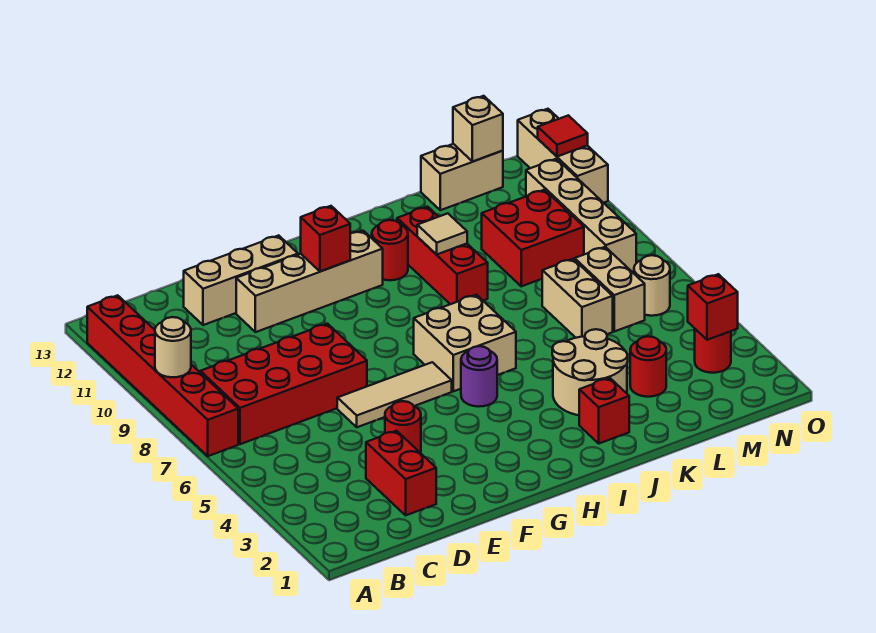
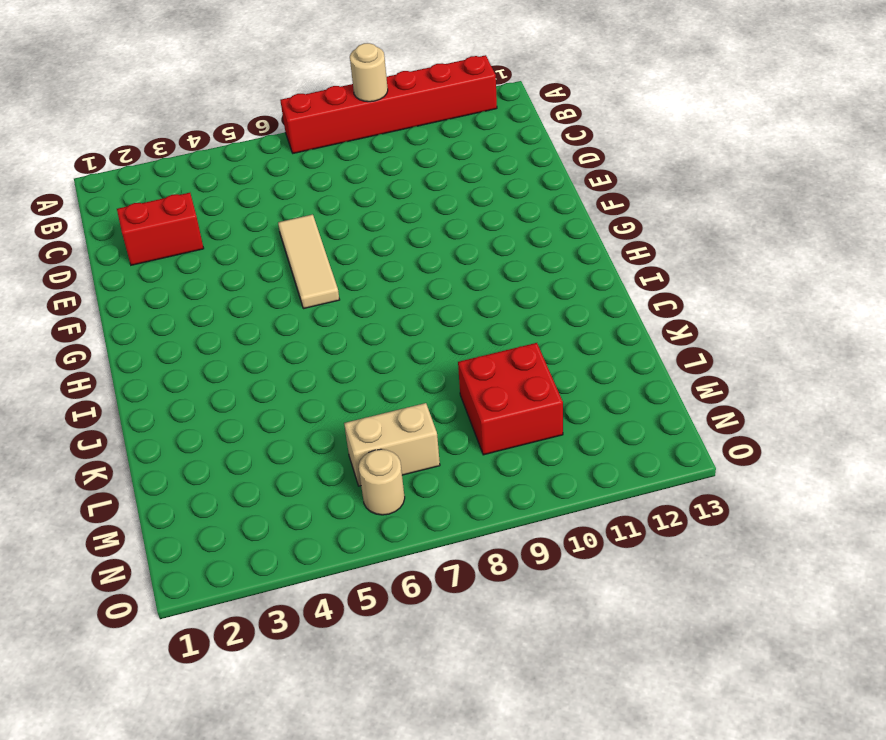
none -> red brick B7:E8 level 1
none -> tan brick D12:F12 level 1
none -> red round brick E4 level 1

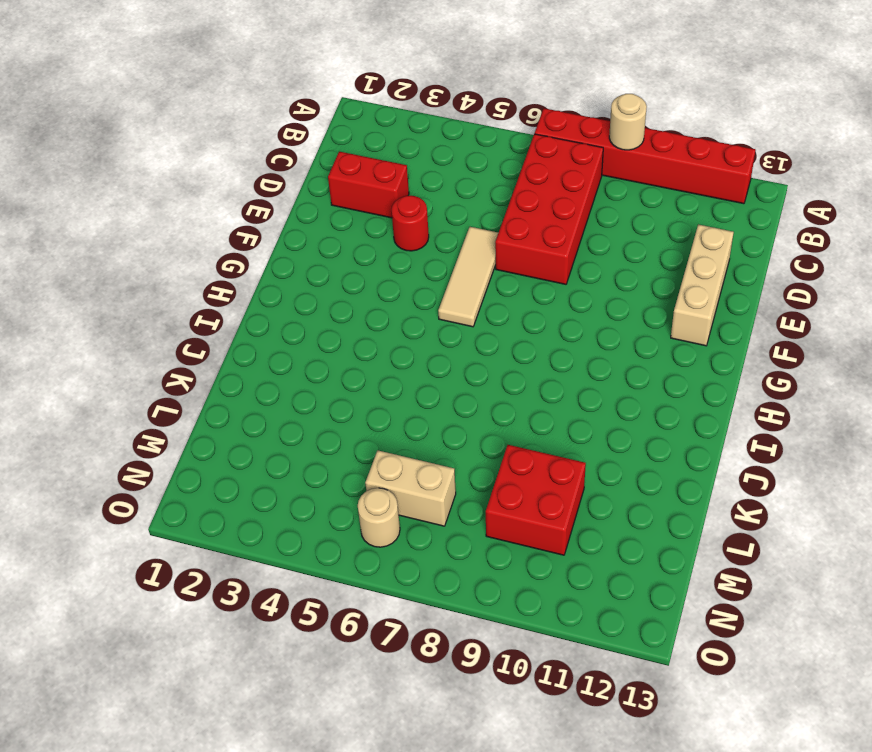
none -> tan brick E11:H11 level 1
none -> purple round brick H5 level 1
none -> tan brick H6:I7 level 1

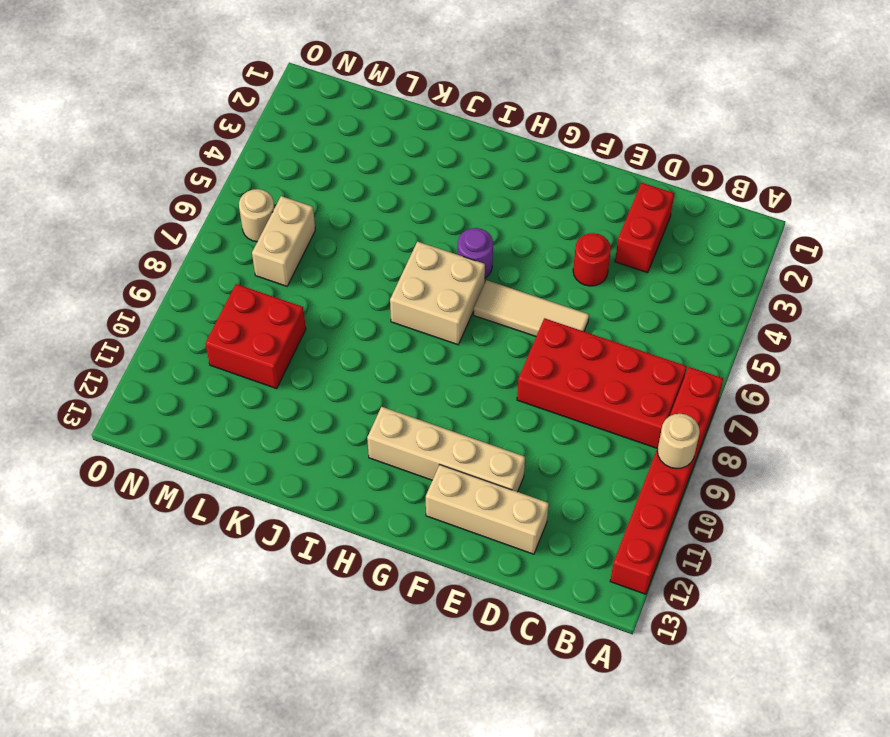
none -> red round brick I11 level 1
none -> red brick J2 level 1
none -> tan round brick J3:K4 level 1

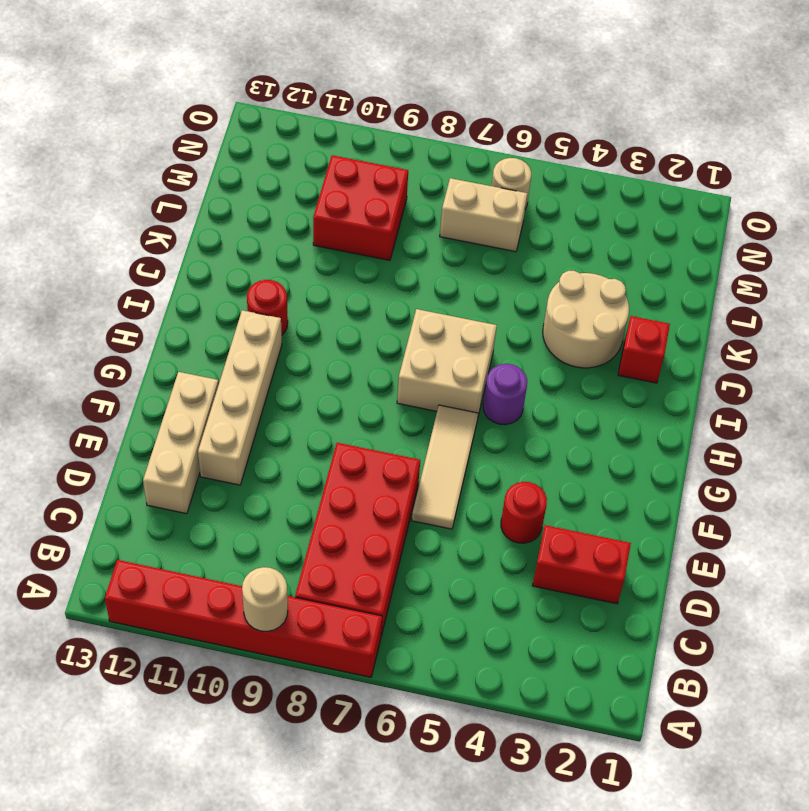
none -> red brick J9:J11 level 1
none -> red round brick L3 level 1
none -> tan brick L6:L7 level 1

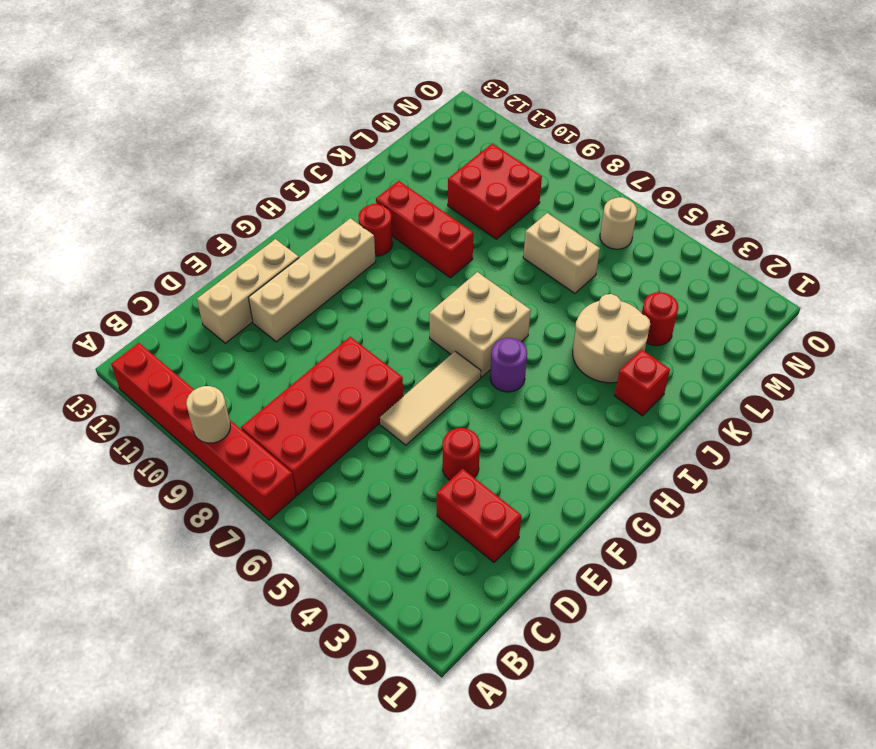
none -> tan brick L13:M13 level 1
none -> tan brick M6:M7 level 1
none -> red round brick N3 level 1

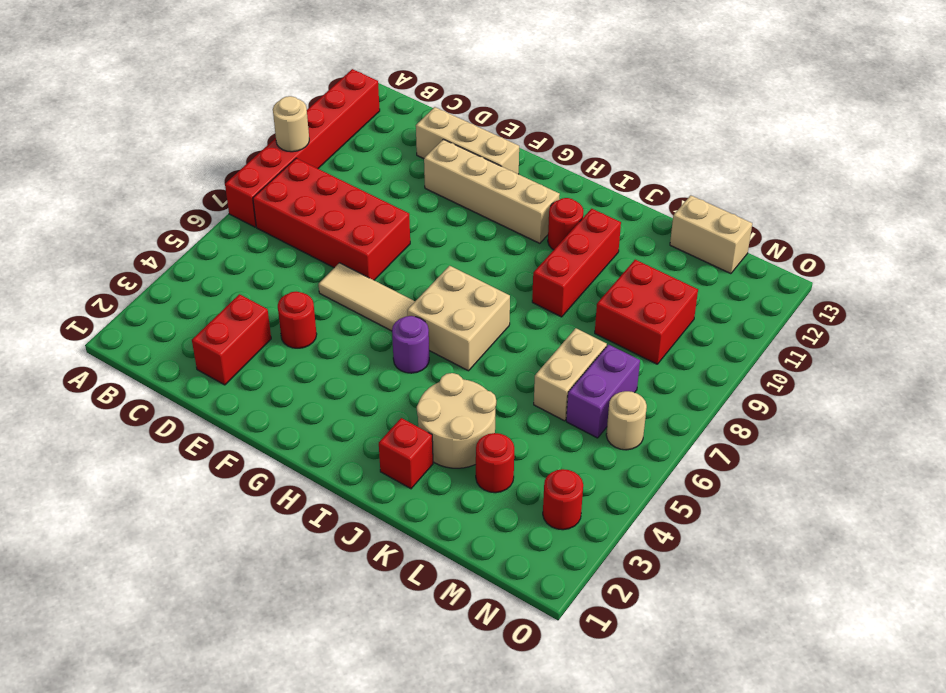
purple brick M6:M7 level 1 -> tan brick M6:M7 level 1
none -> tan brick N8:N11 level 1
none -> tan brick O11:O13 level 1
none -> red brick G11 level 2

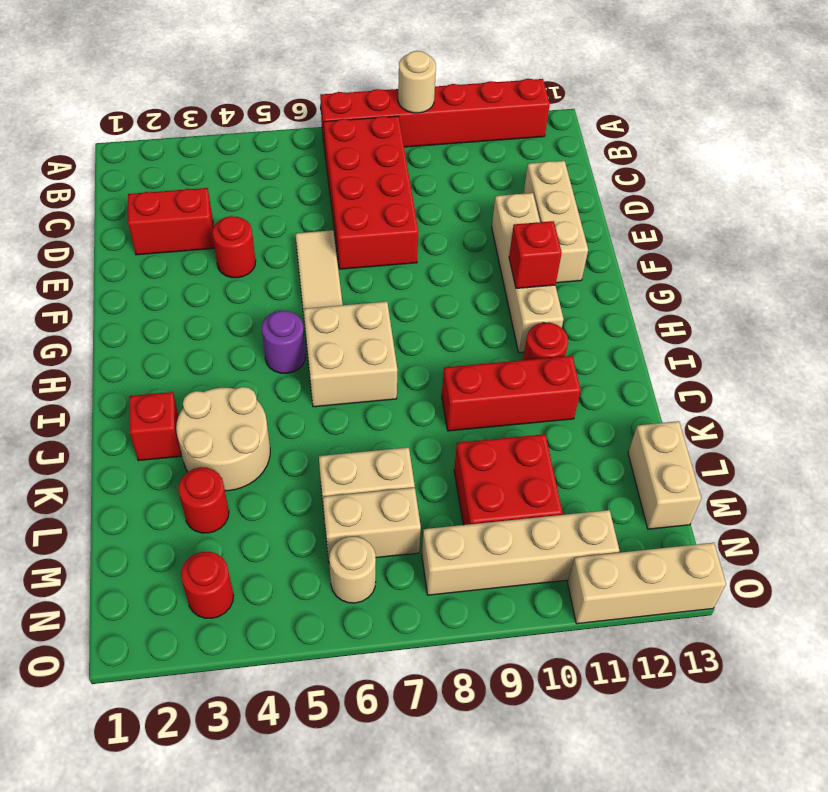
none -> tan tile J10 level 2
none -> tan brick M13 level 2
none -> red brick N3 level 2

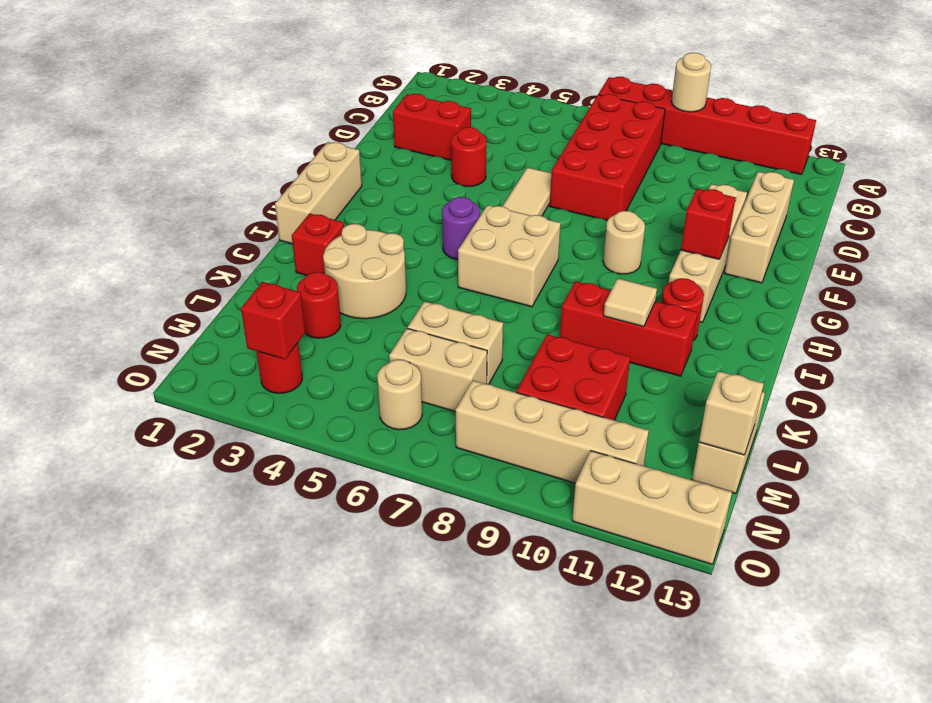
tan brick G1:I1 level 1 -> none
tan round brick G9 level 1 -> none
none -> red tile O12 level 2

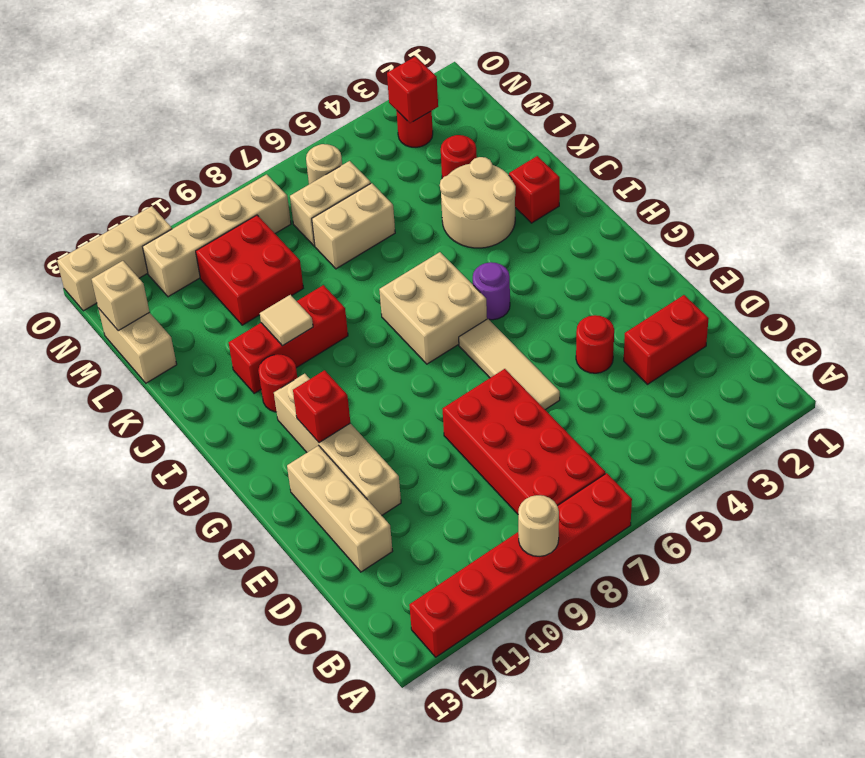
none -> red tile O12 level 2

